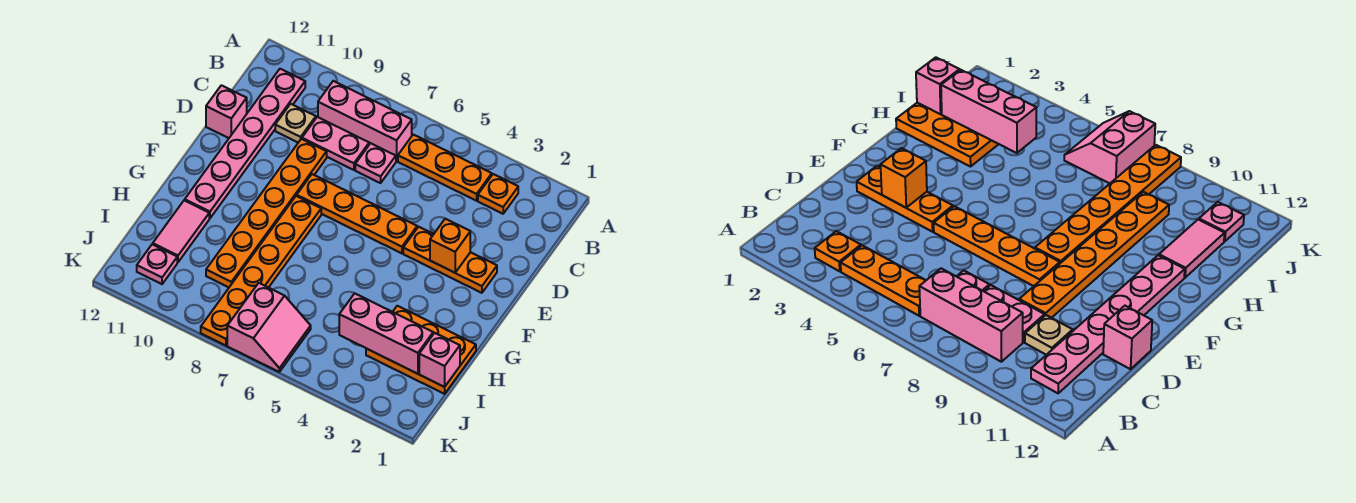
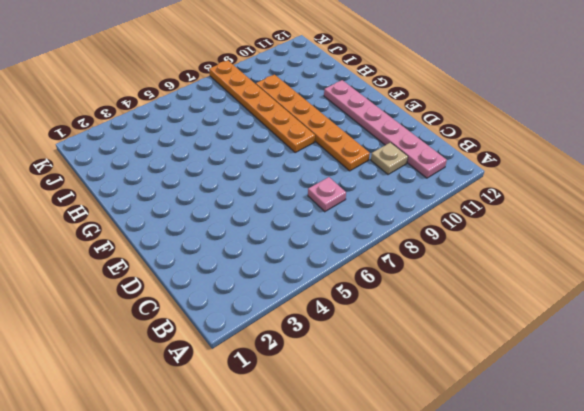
none -> orange plate B3 level 1
none -> orange plate B4:B6 level 1
none -> pink brick B7:B9 level 1

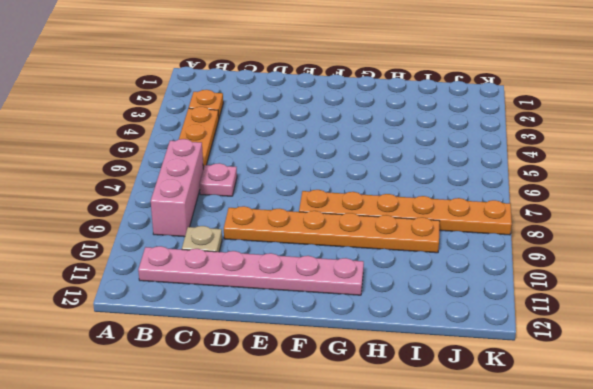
none -> pink plate C8:C9 level 1
none -> pink brick D12 level 1
none -> orange plate E2:E4 level 1

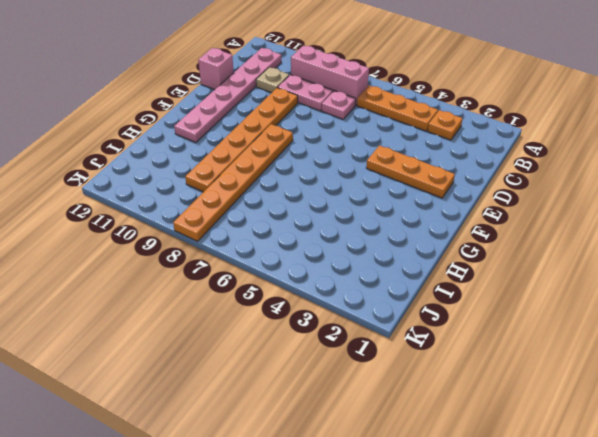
none -> orange plate E5:E8 level 1
none -> orange plate H1:I3 level 1
none -> pink tile H11:I11 level 1

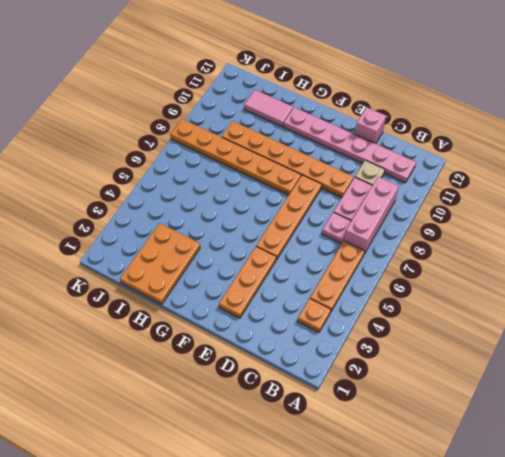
none -> pink slope J6:K7 level 1 top 7
none -> pink plate J11 level 1
none -> orange brick E3 level 2

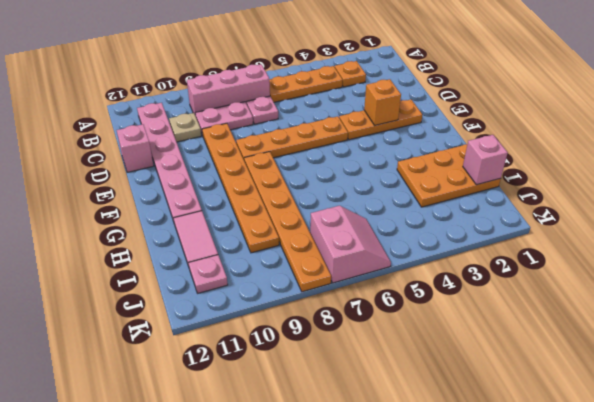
none -> pink brick I2:I4 level 2

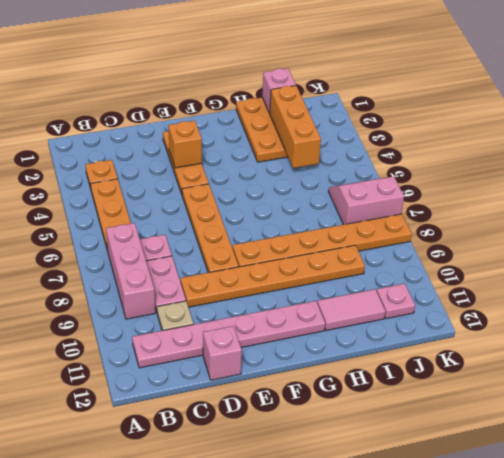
orange brick I2:I4 level 2 -> pink brick I2:I4 level 2

